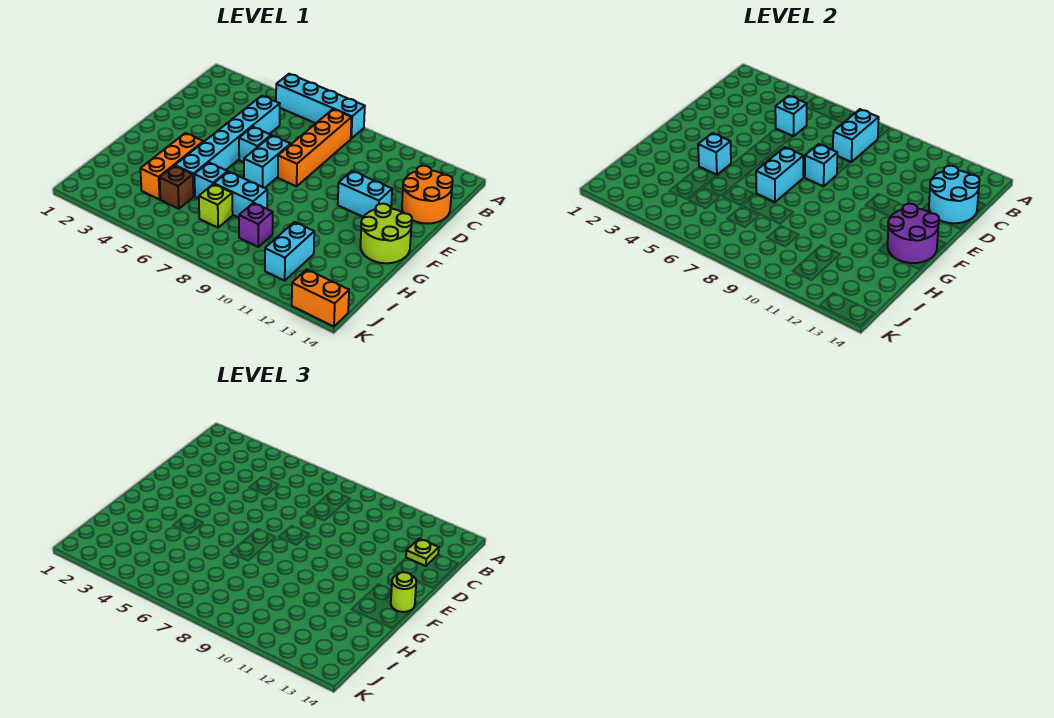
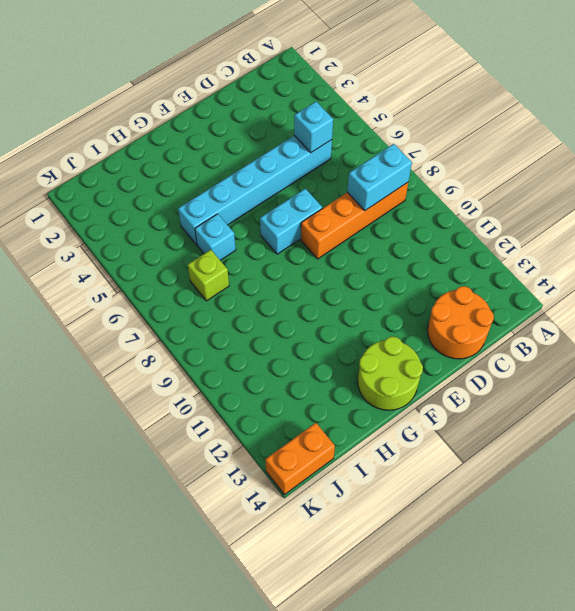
orange brick J14:K14 level 1 -> orange brick K13:K14 level 1
none -> cyan brick A5:A8 level 1
none -> cyan brick E6 level 1
none -> cyan brick E11:E12 level 1

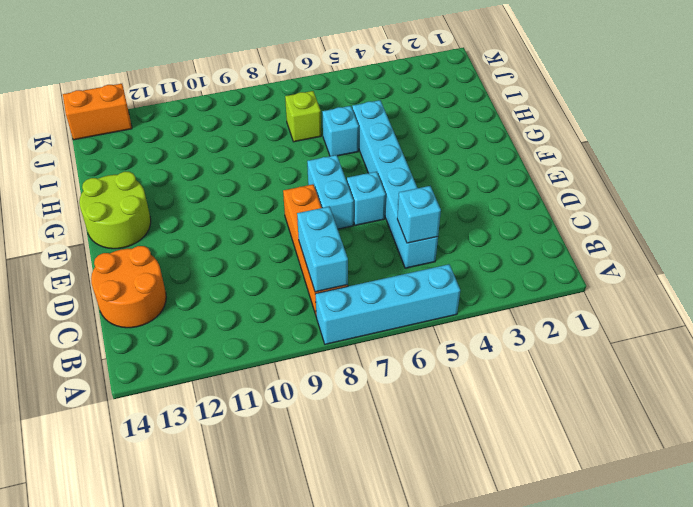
none -> cyan brick E11:E12 level 1
none -> orange brick G4:I4 level 1
none -> cyan brick H7:H8 level 1

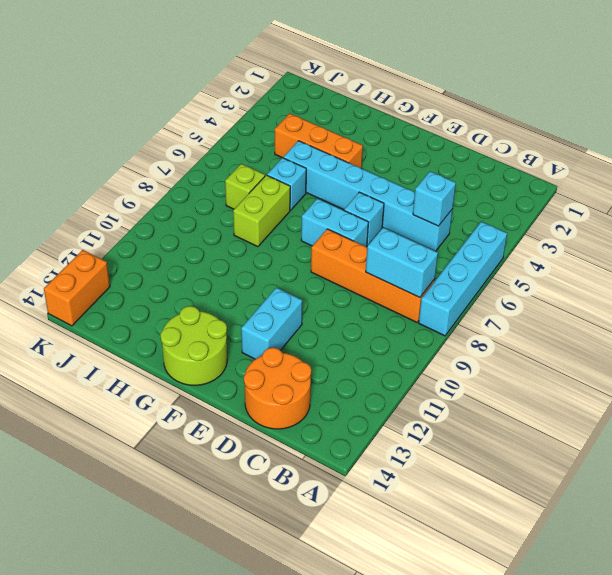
lime brick H7:H8 level 1 -> cyan brick H7:H8 level 1
none -> brown brick I5 level 1
none -> purple brick I9 level 1
none -> cyan brick I11:J11 level 1

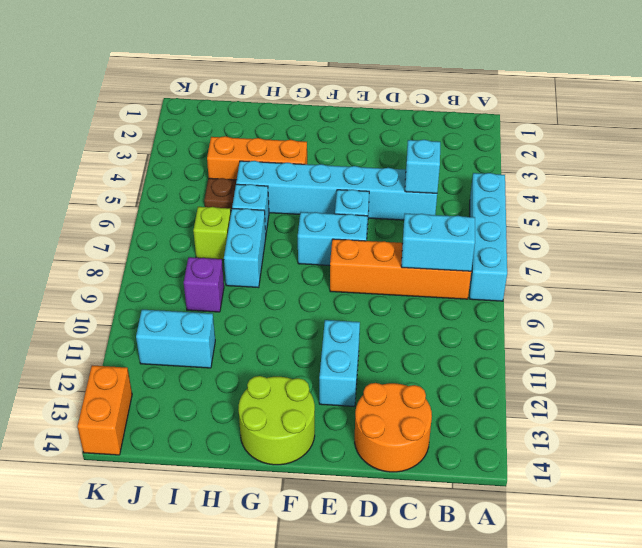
brown plate I5 level 1 -> brown brick I5 level 1
none -> cyan round brick C13:D14 level 2
none -> cyan brick E8 level 2
none -> cyan brick F7:G7 level 2

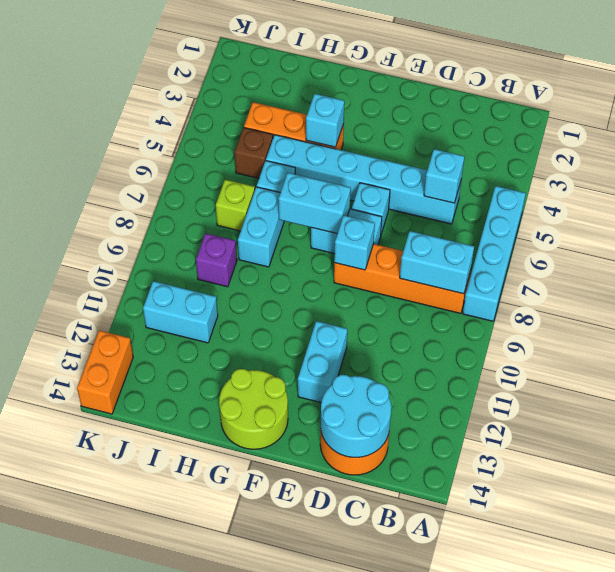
none -> purple round brick F13:G14 level 2
none -> lime plate C13 level 3
none -> lime round brick F14 level 3

